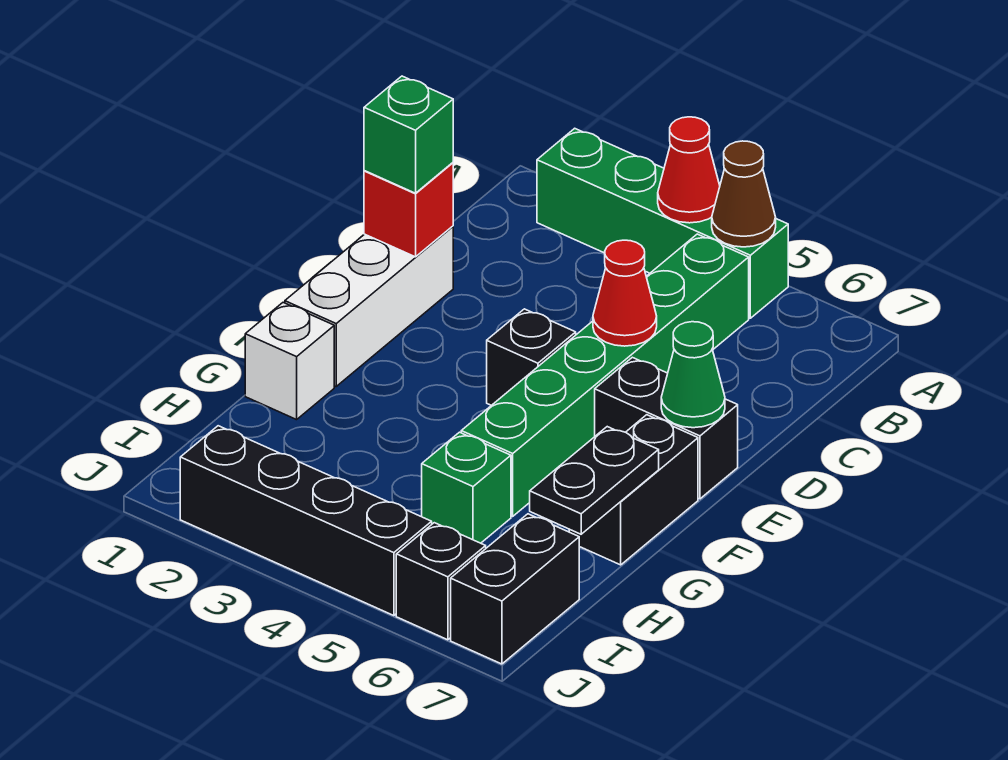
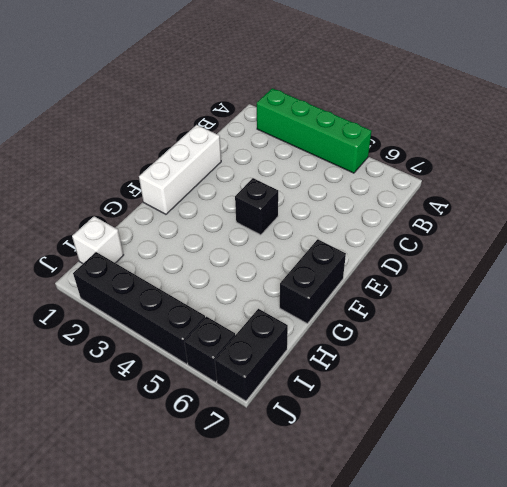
white brick I1 level 1 -> white brick G1 level 1
none -> green brick B5:G5 level 1
none -> black brick E6:E7 level 1
none -> green brick H5 level 1

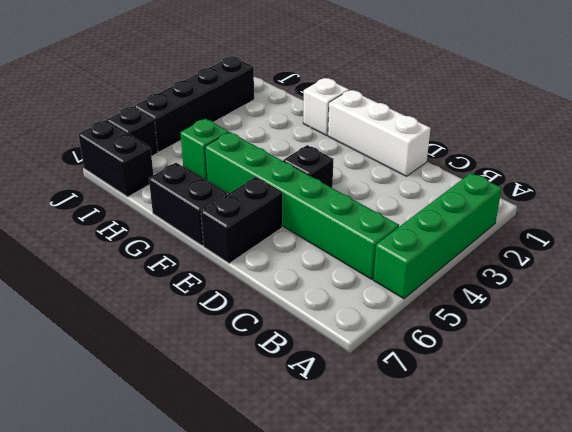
none -> red cone A4 level 2
none -> brown cone A5 level 2
none -> red brick D1 level 2

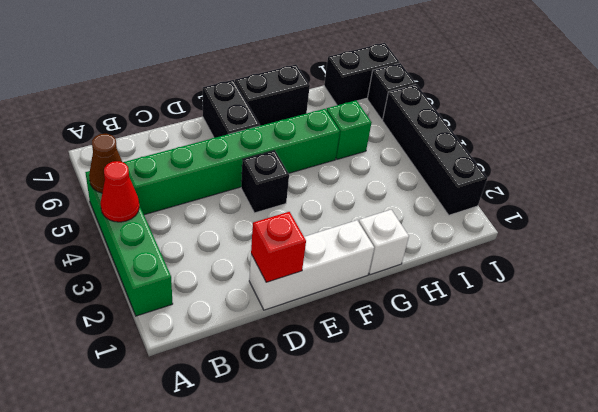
none -> red cone D5 level 2
none -> green cone E7 level 2
none -> black plate G7:H7 level 2

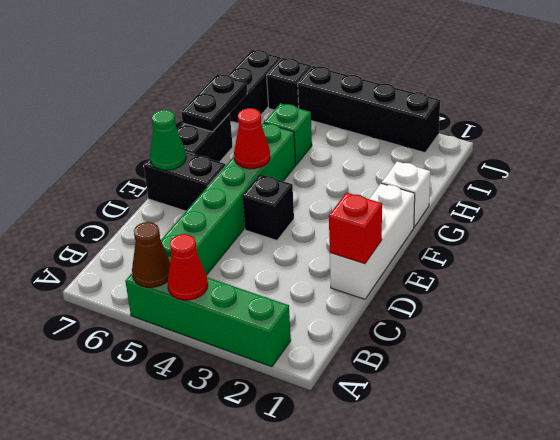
red cone F5 level 2 -> red cone D5 level 2
none -> green brick D1 level 3

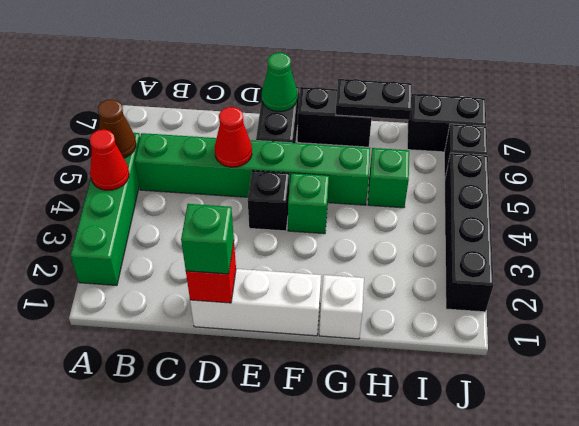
green brick F4 level 1 -> none

